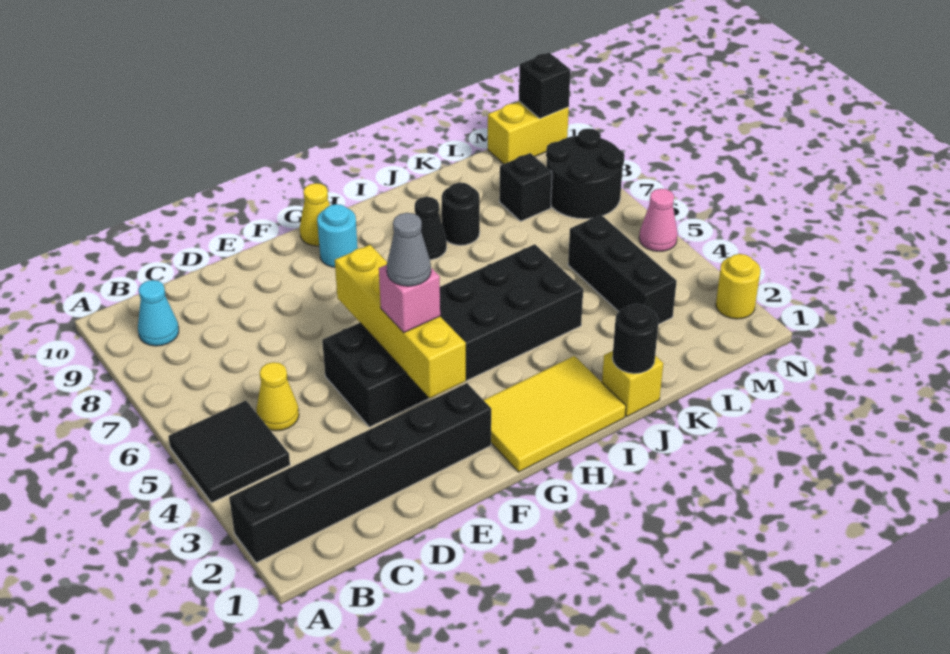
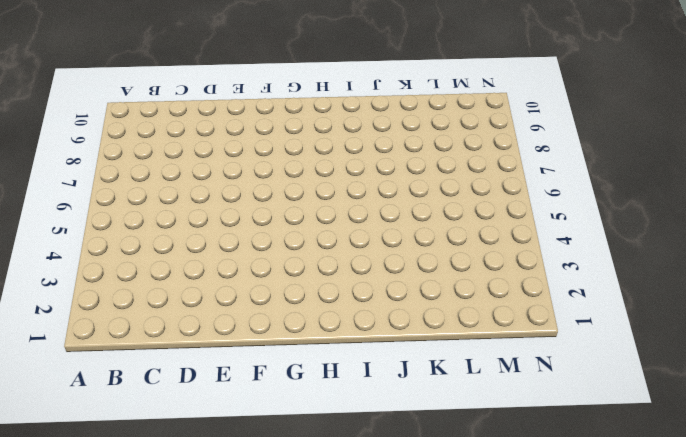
none -> black brick A2:F2 level 1
none -> black tile A4:B5 level 1
none -> cyan cone B9 level 1

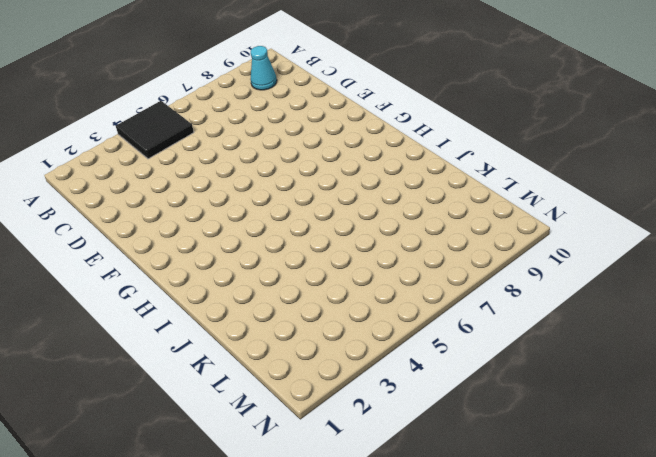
none -> black brick A2:F2 level 1
none -> yellow cone C5 level 1
none -> black brick E4:J5 level 1

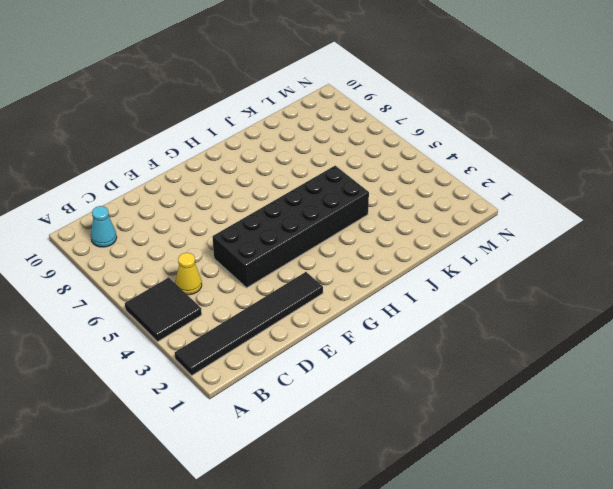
black tile A2:F2 level 1 -> black brick A2:F2 level 1
none -> yellow tile G1:I2 level 1
none -> cyan round brick G9 level 1
none -> yellow cone G10 level 1

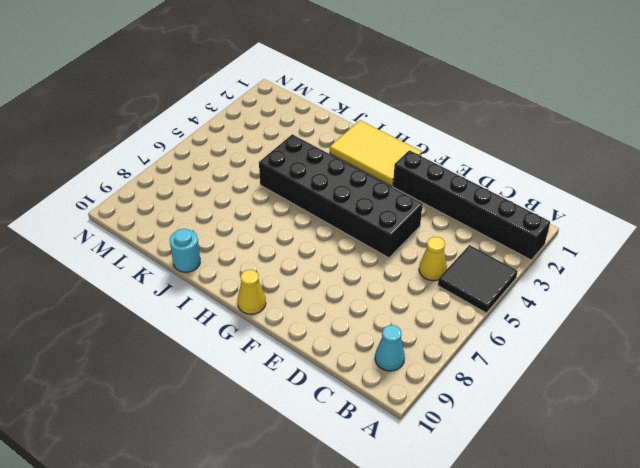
cyan round brick J10 level 1 -> cyan round brick G9 level 1
none -> black cone I8 level 1
none -> yellow brick J1 level 1
none -> black round brick J8 level 1

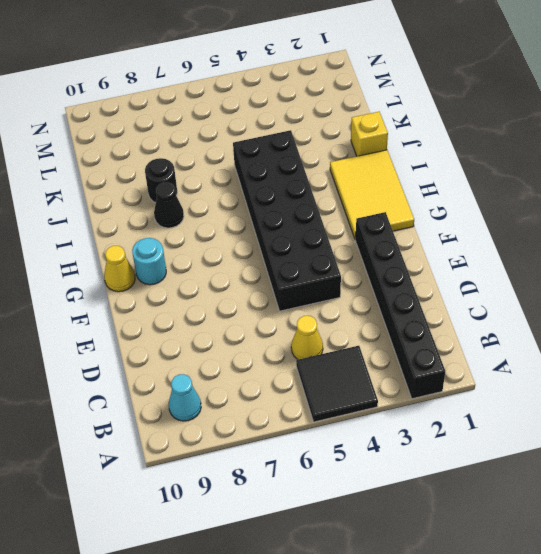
none -> black brick L3:L5 level 1
none -> black brick L8 level 1
none -> black round brick M7:N8 level 1

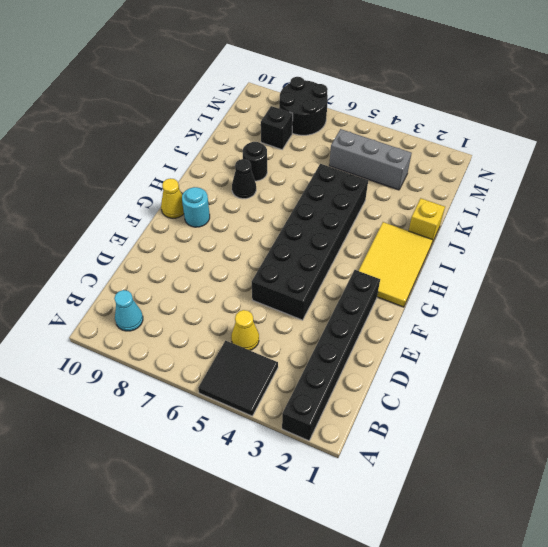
grey brick L3:L5 level 1 -> black brick L3:L5 level 1
none -> yellow brick M10:N10 level 1
none -> yellow round brick N2 level 1
none -> pink cone N5 level 1

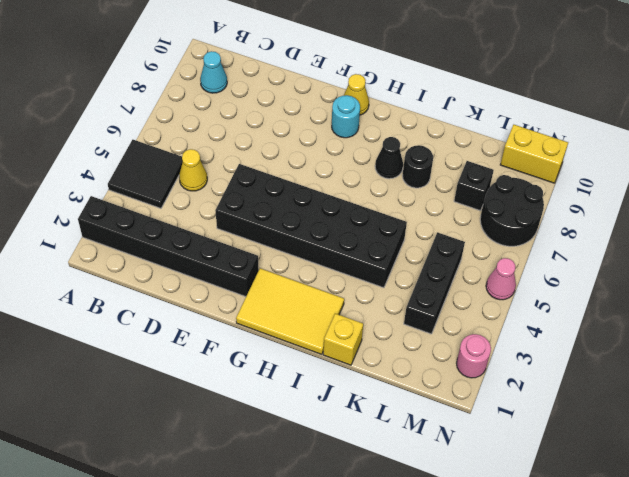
pink round brick N2 level 1 -> yellow round brick N2 level 1
none -> yellow brick F3:F6 level 2
none -> black round brick J1 level 2
none -> black brick N10 level 2

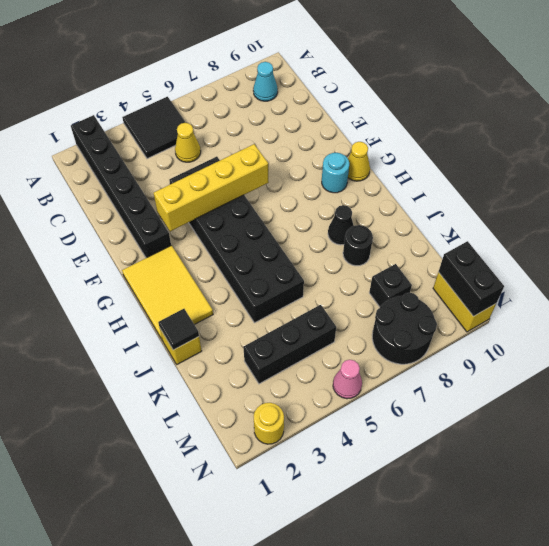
black tile J1 level 2 -> black round brick J1 level 2
black brick M10:N10 level 2 -> black brick N10 level 2
none -> pink brick F4 level 3
none -> grey cone F4 level 4

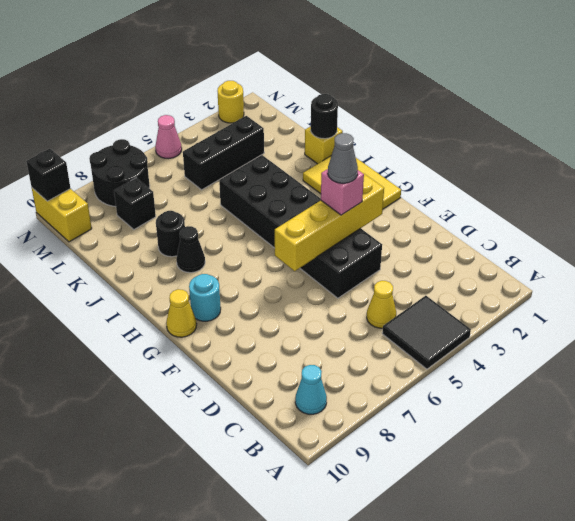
none -> black brick A2:F2 level 1

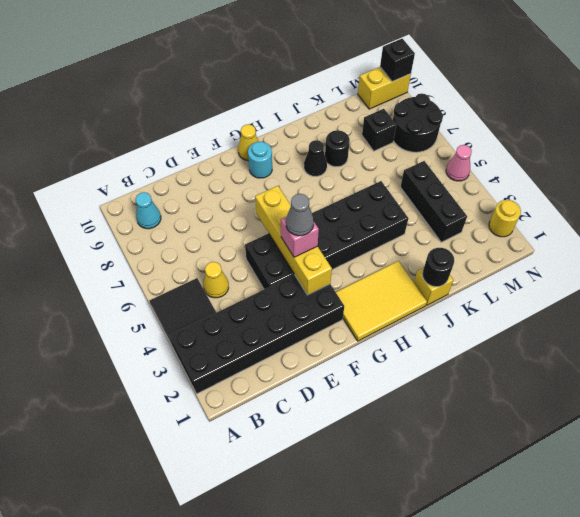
black brick A2:F3 level 1 -> black brick A2:F2 level 1

